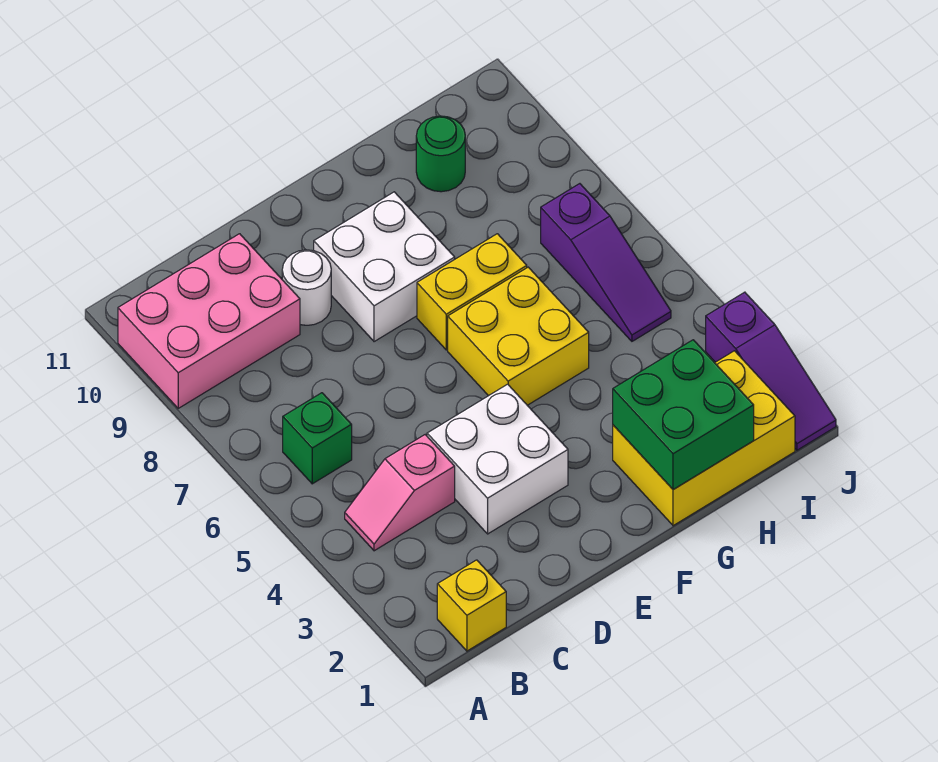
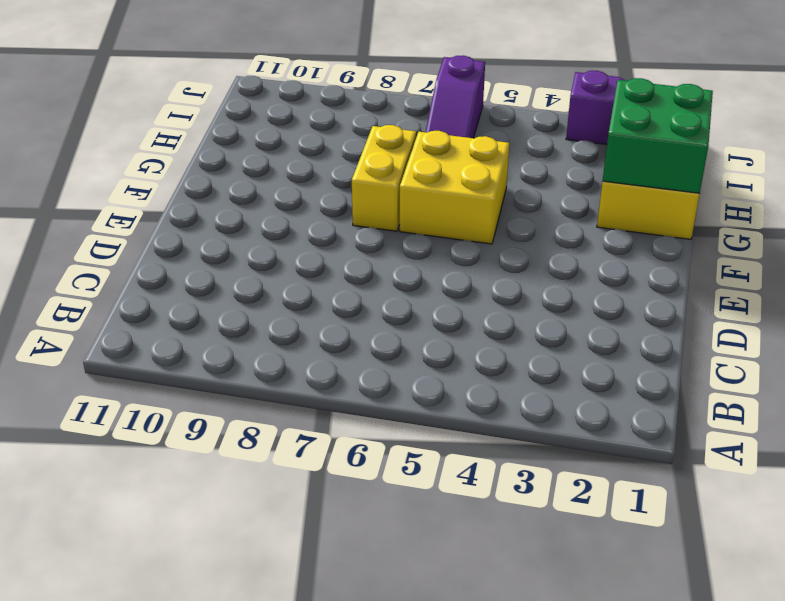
purple slope H6:J6 level 1 top J -> purple slope I5:I7 level 1 top 7
none -> pink brick A9:C10 level 1
none -> yellow brick B1 level 1
none -> pink slope B4:C4 level 1 top C

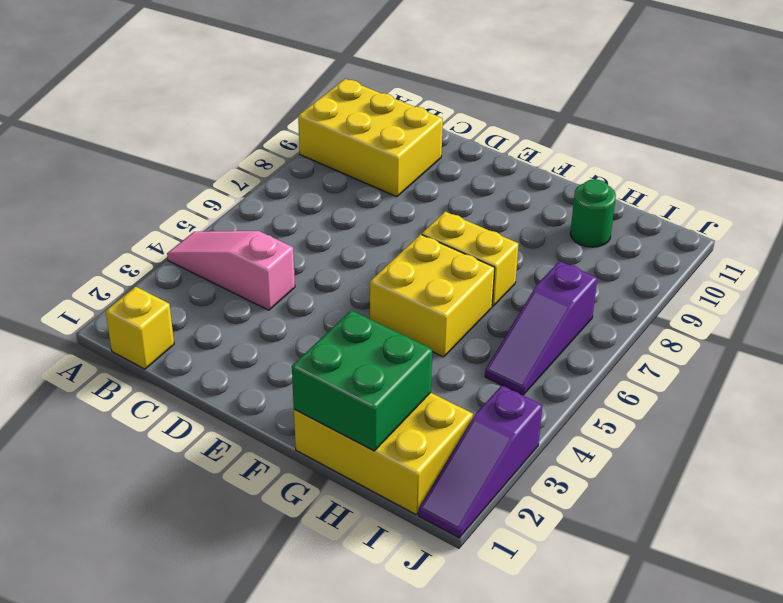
pink slope A4:C4 level 1 top C -> pink slope B4:C4 level 1 top C
yellow brick A9:C10 level 1 -> pink brick A9:C10 level 1
none -> green brick B6 level 1
none -> white brick D3:E4 level 1
none -> white round brick D9 level 1

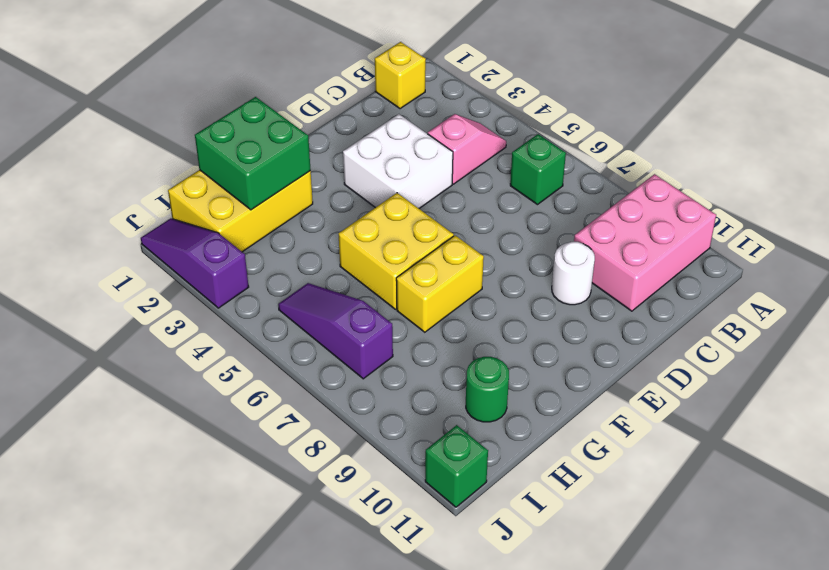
green brick J11 level 1 -> none
none -> white brick E8:F9 level 1

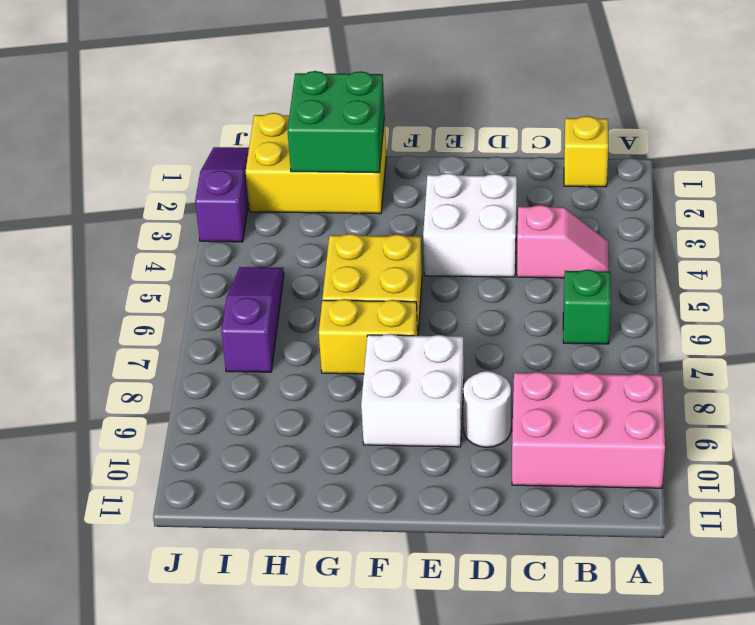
none -> green round brick H10 level 1

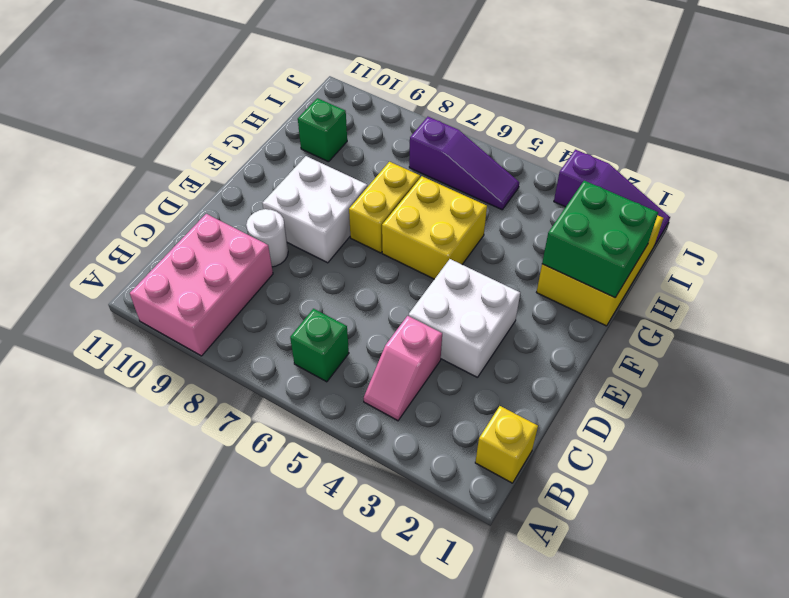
green brick H10 level 1 -> green round brick H10 level 1

